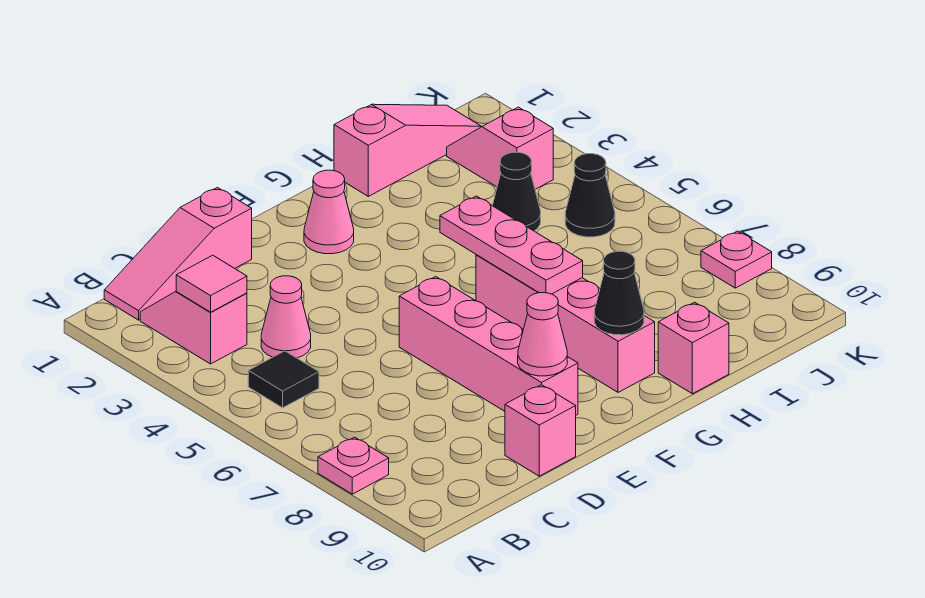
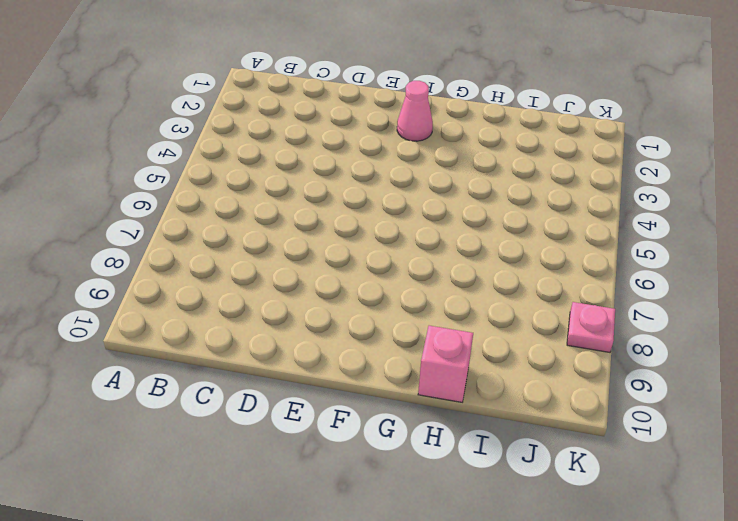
none -> pink plate A8 level 1
none -> pink slope B1:D1 level 1 top D
none -> pink slope B2:B3 level 1 top 3

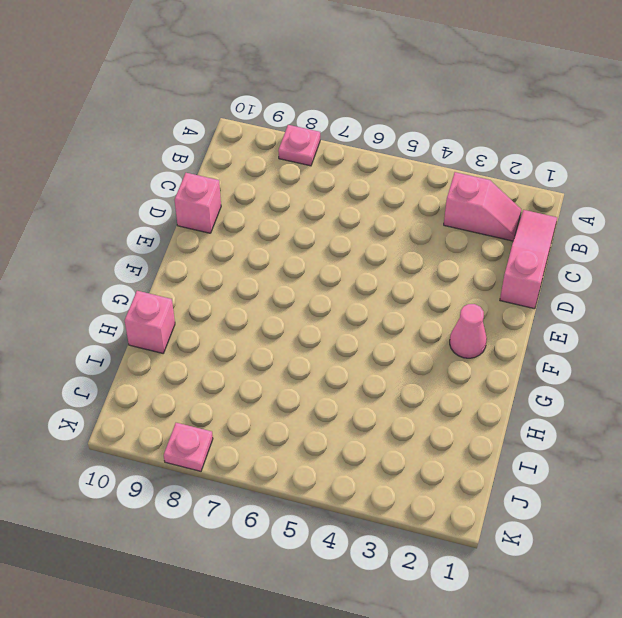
none -> black tile B5 level 1
none -> pink cone C4 level 1
none -> pink brick E6:E9 level 1

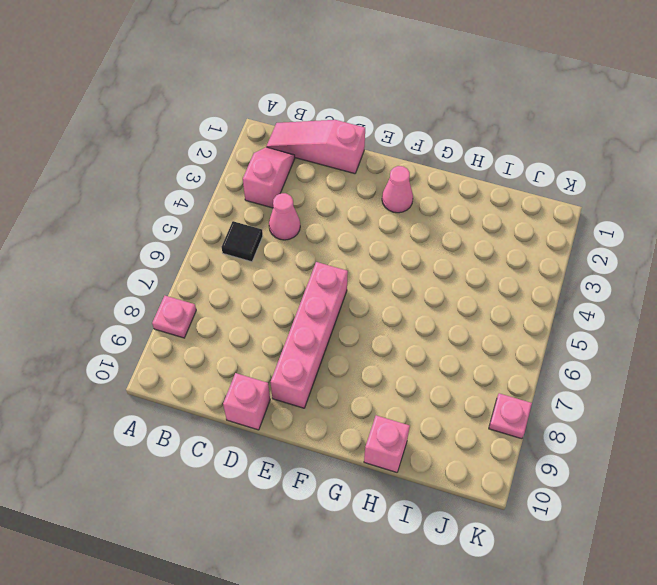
none -> pink brick G6:G9 level 1
none -> pink slope H1:J1 level 1 top H
none -> black cone I4 level 1

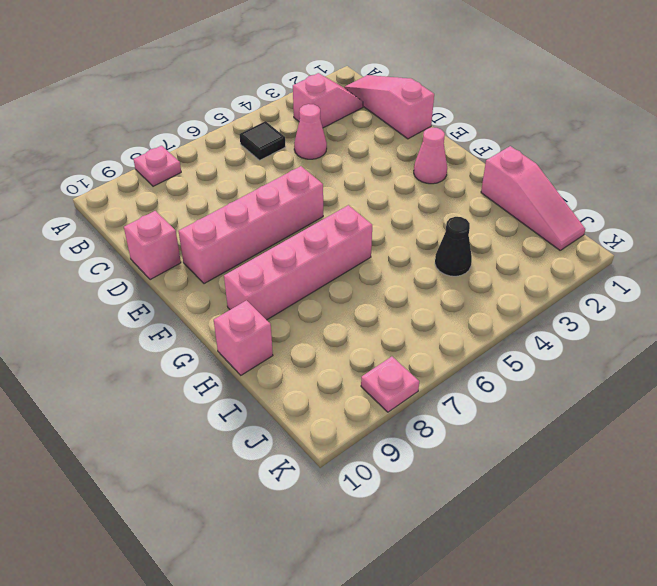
none -> pink slope J2:J3 level 1 top 3
none -> black cone J5 level 1
none -> pink tile B3 level 2

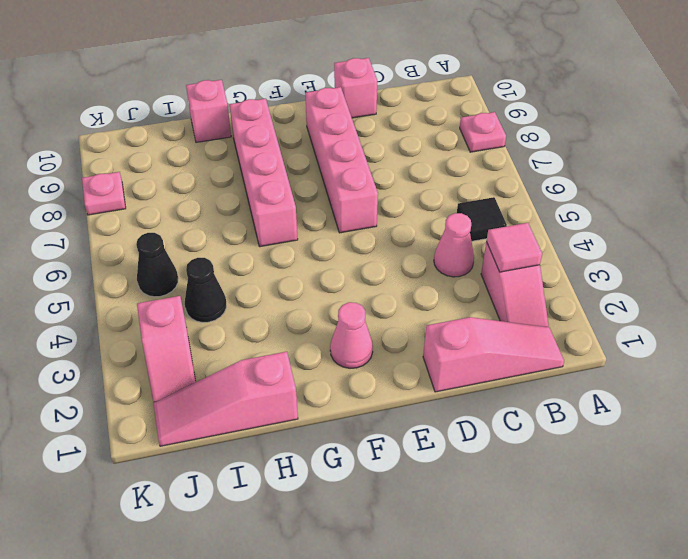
none -> pink cone E9 level 2
none -> pink plate G5:G7 level 2
none -> black cone G9 level 2

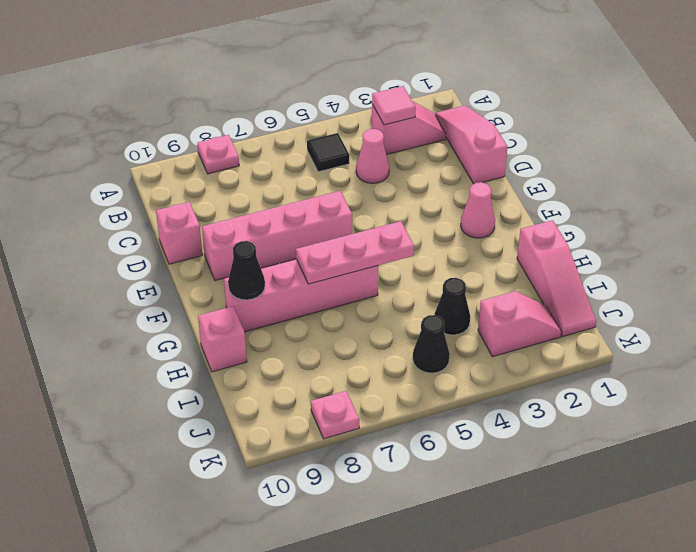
none -> pink cone E9 level 2

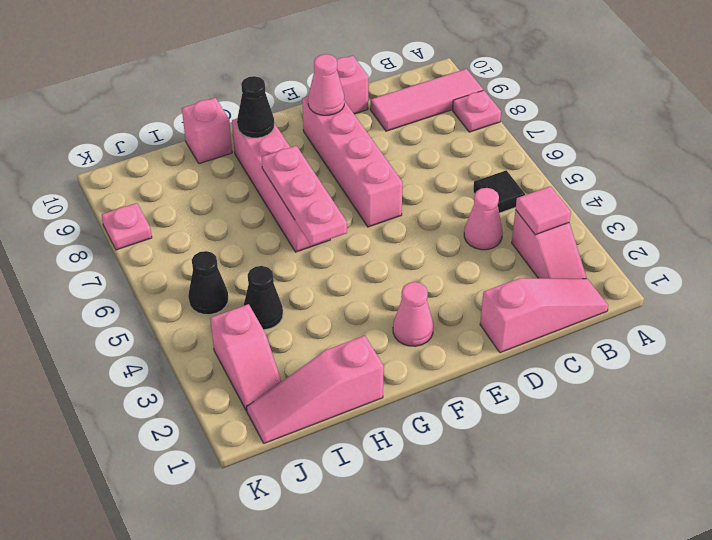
pink tile A9:C9 level 1 -> none

